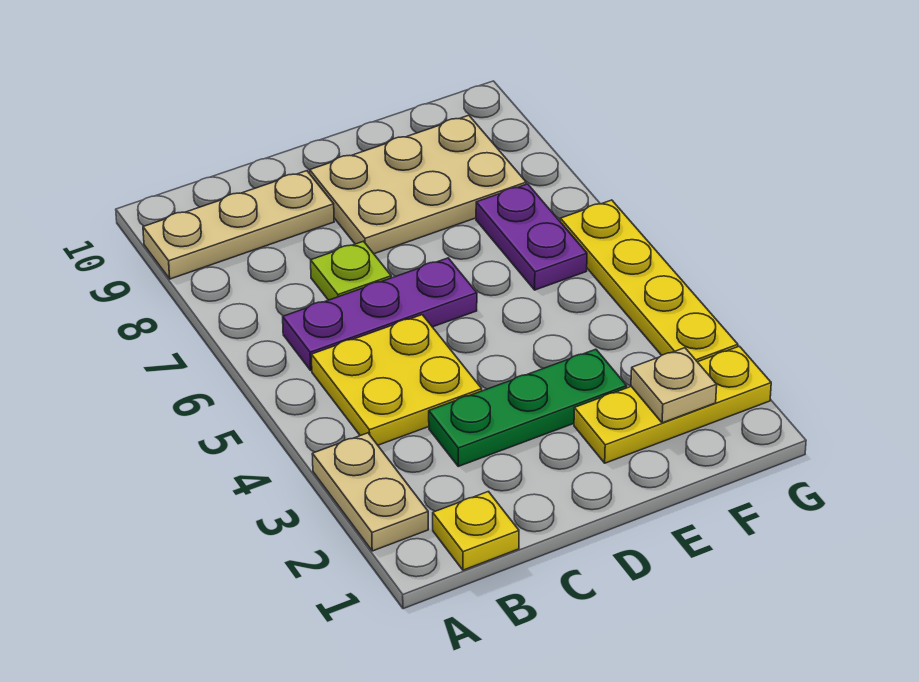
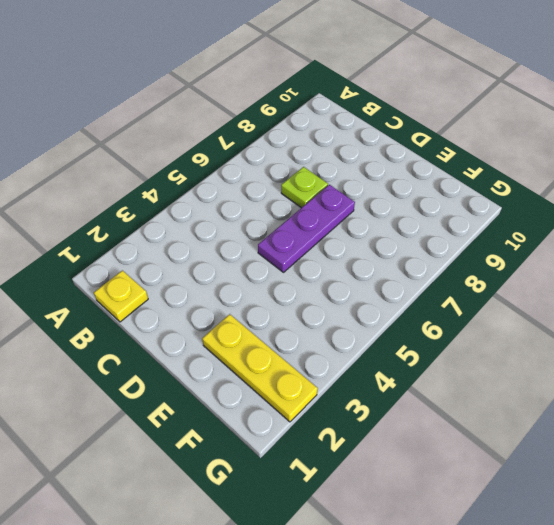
purple plate D5:D7 level 1 -> purple plate B6:D6 level 1
none -> tan plate A2:A3 level 1
none -> tan plate A9:C9 level 1
none -> yellow plate B4:C5 level 1

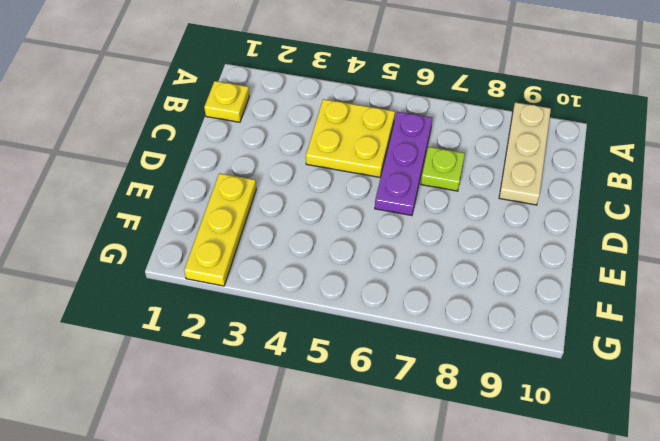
none -> tan plate A2:A3 level 1
none -> green plate C3:E3 level 1
none -> tan plate D8:F9 level 1

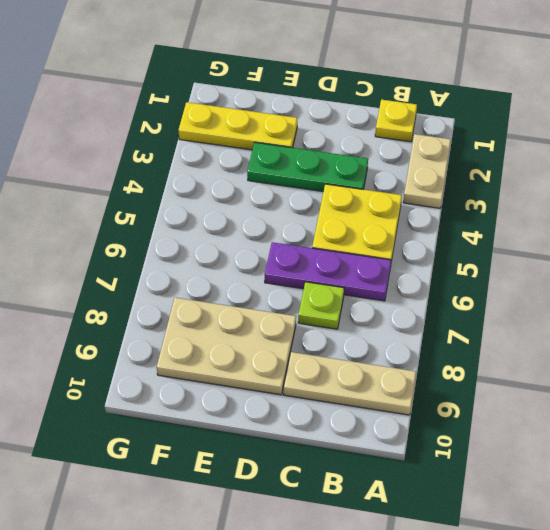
none -> purple plate F6:F7 level 1
none -> yellow plate G3:G6 level 1
none -> tan plate F2 level 2

